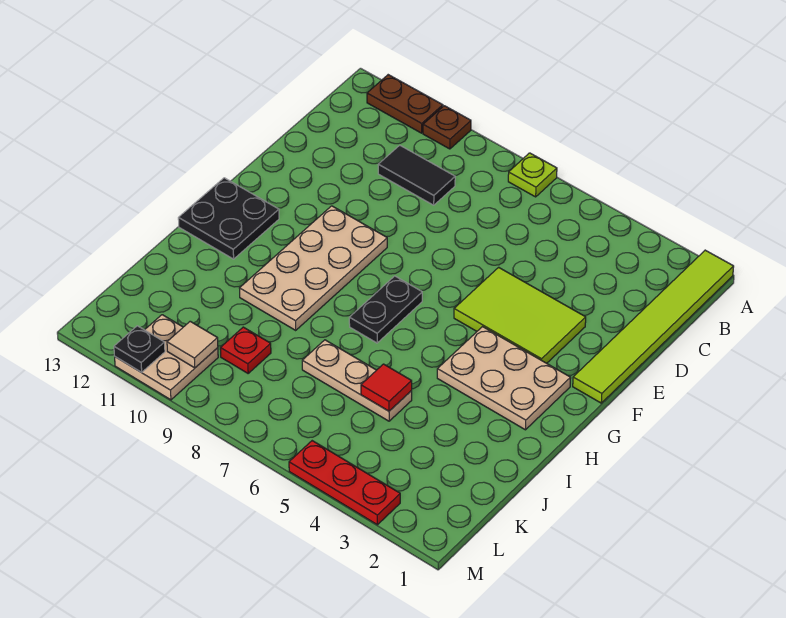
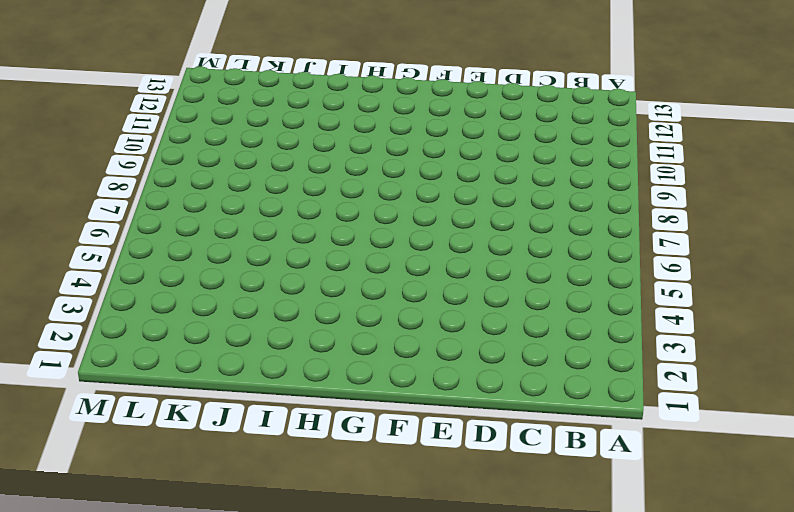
none -> lime tile A1:F1 level 1
none -> lime plate A7 level 1
none -> brown plate A10 level 1

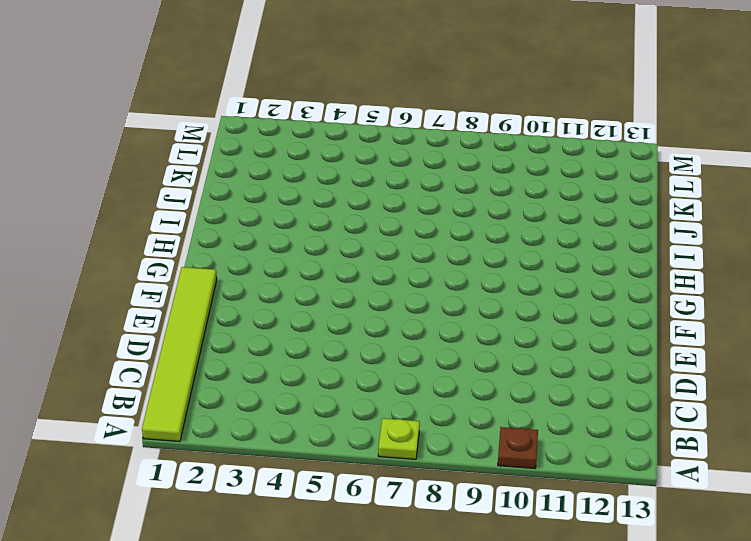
none -> brown plate A11:A12 level 1
none -> black tile C9:C10 level 1
none -> lime tile E3:F5 level 1

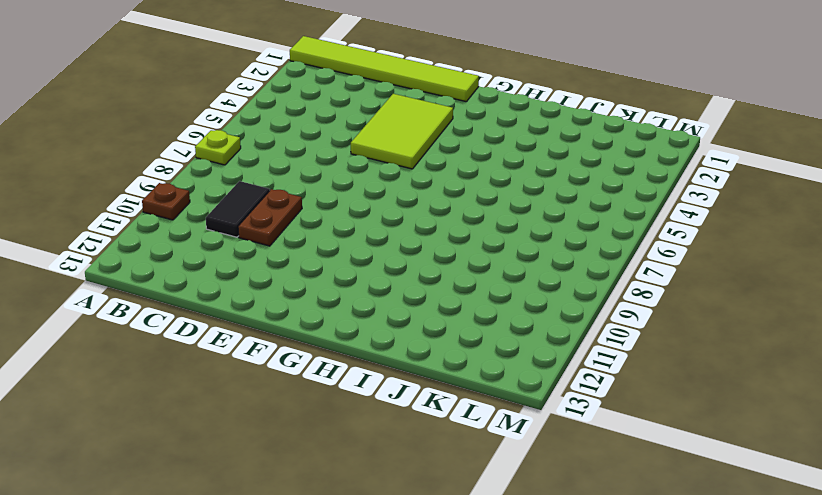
brown plate D9:D10 level 1 -> brown plate A11:A12 level 1
none -> tan plate F9:I10 level 1
none -> tan plate G2:H4 level 1
none -> black plate G7:H7 level 1

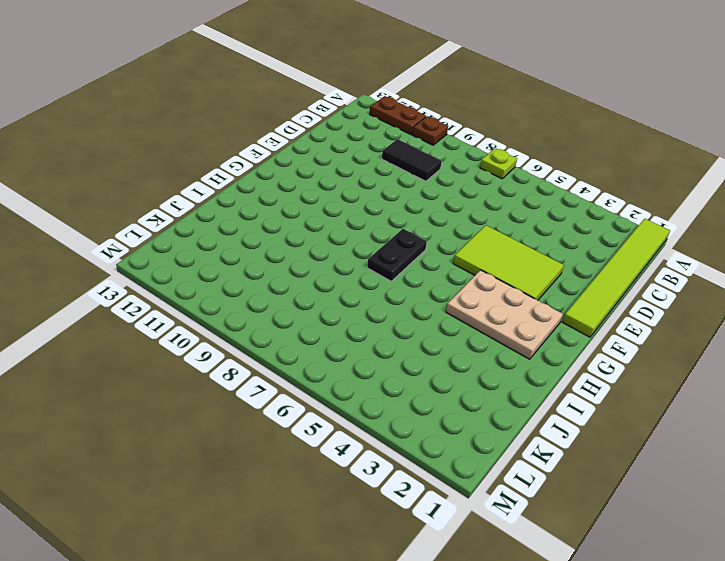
none -> tan plate F9:I10 level 1
none -> black plate G12:H13 level 1
none -> tan plate J5:J7 level 1

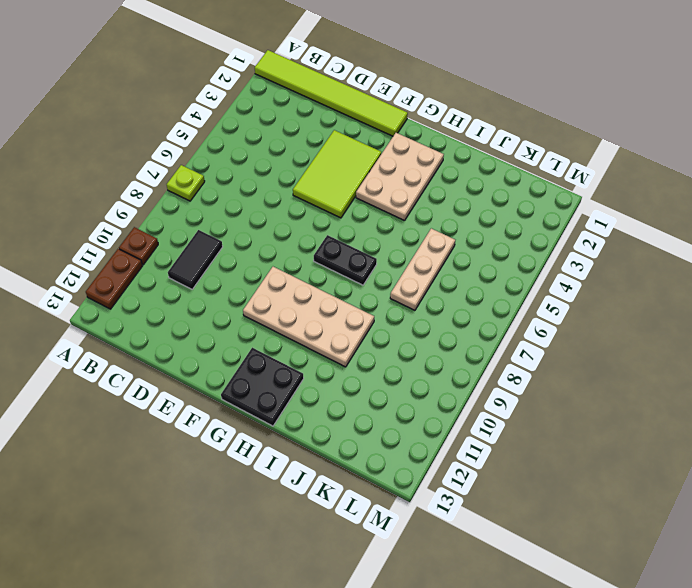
none -> red plate K9 level 1
none -> tan plate L10:M11 level 1
none -> red plate M3:M5 level 1

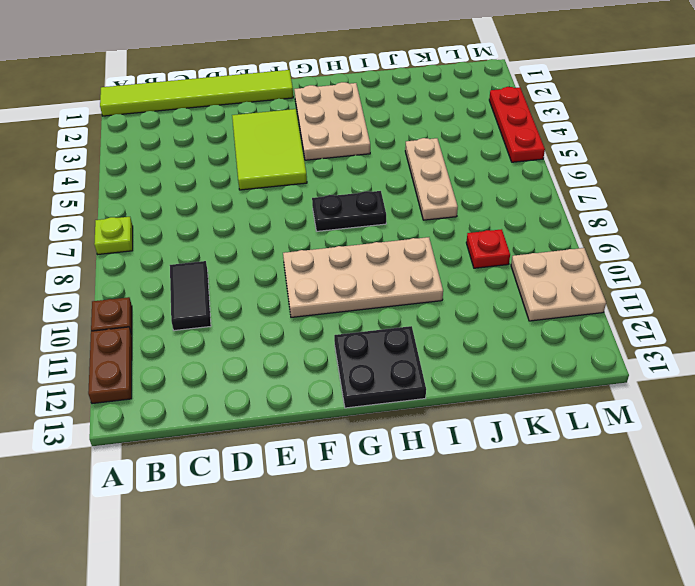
none -> red tile J5 level 2
none -> tan tile L10 level 2
none -> black plate M11 level 2

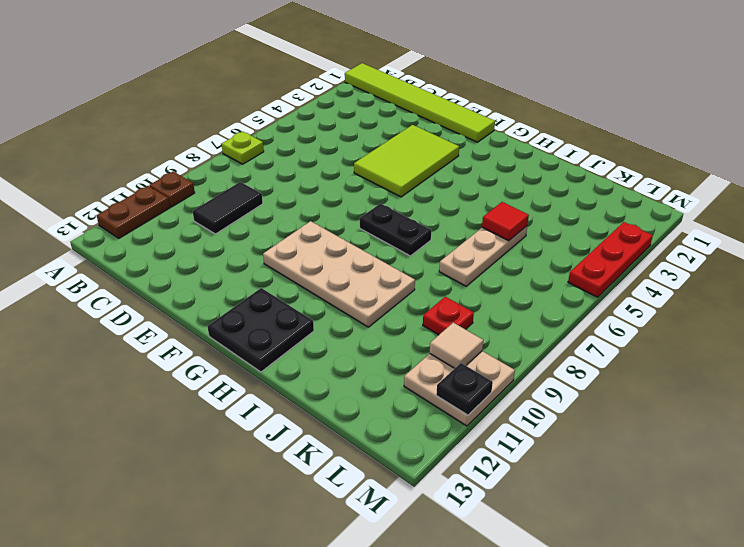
none -> tan plate G2:H4 level 1

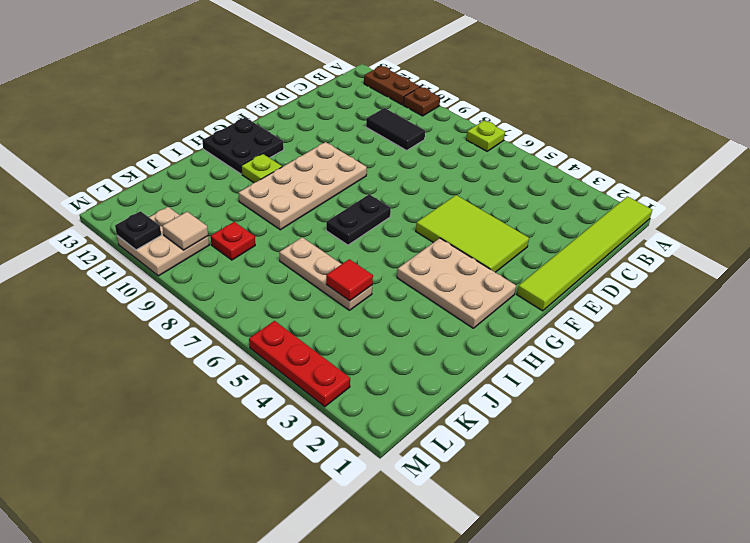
lime plate H11 level 1 -> none

